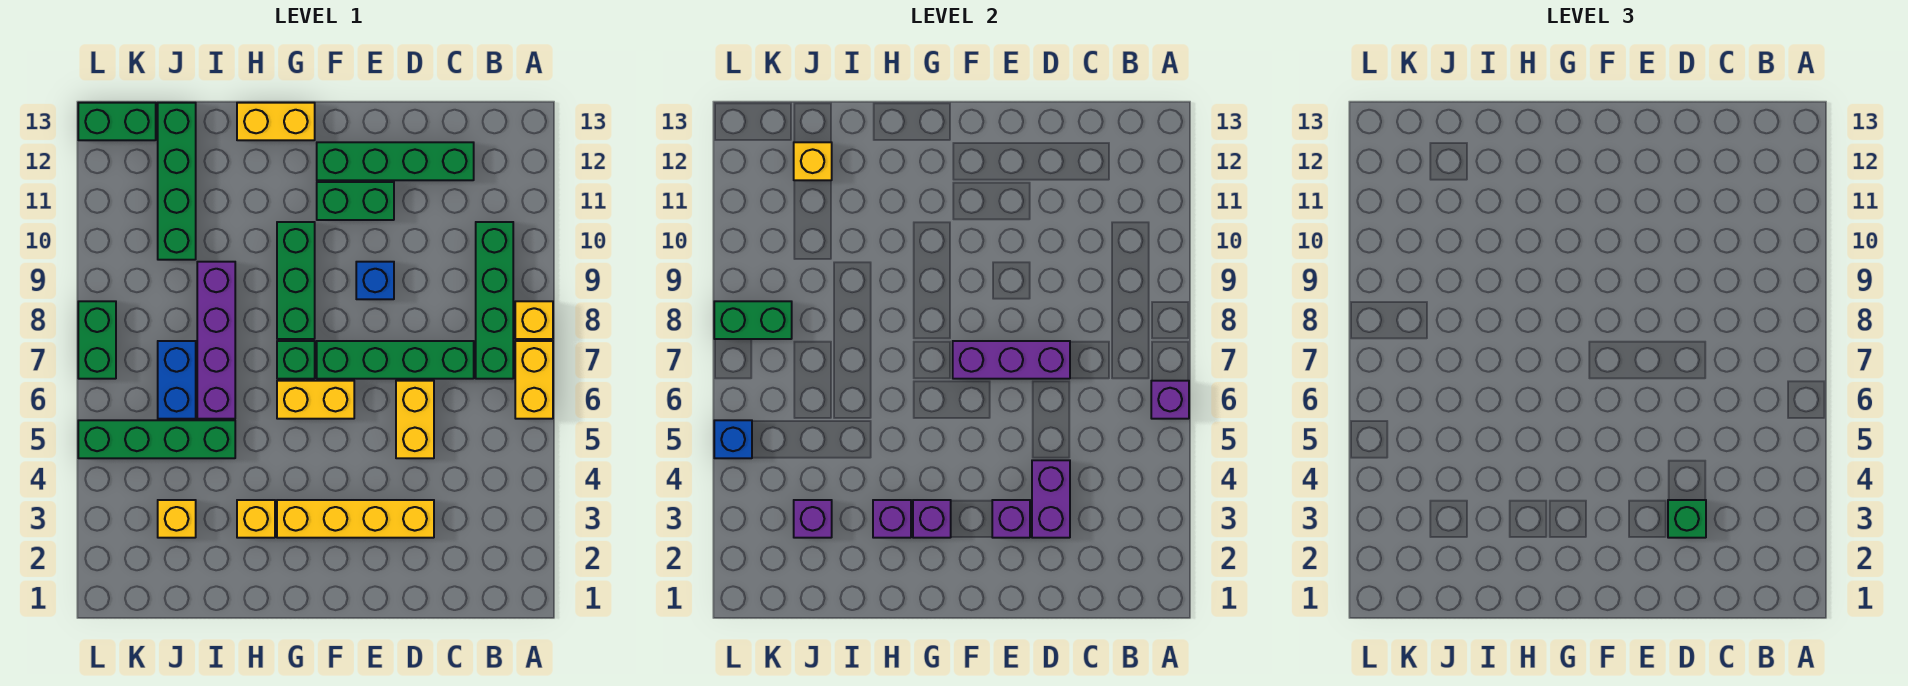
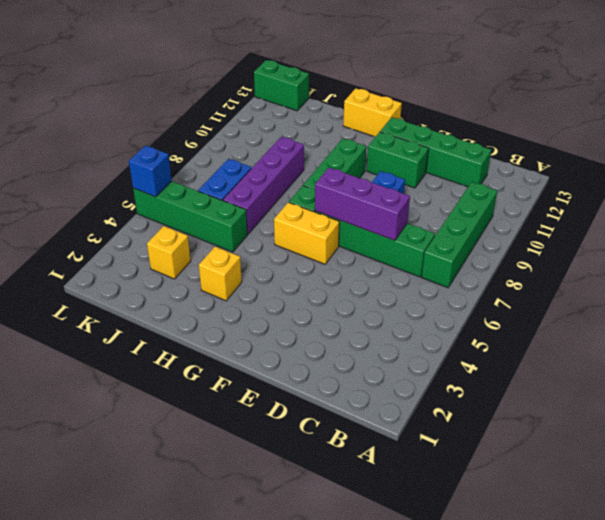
none -> yellow brick A6:A7 level 1
none -> yellow brick A8 level 1
none -> yellow brick D3:G3 level 1
none -> yellow brick D5:D6 level 1

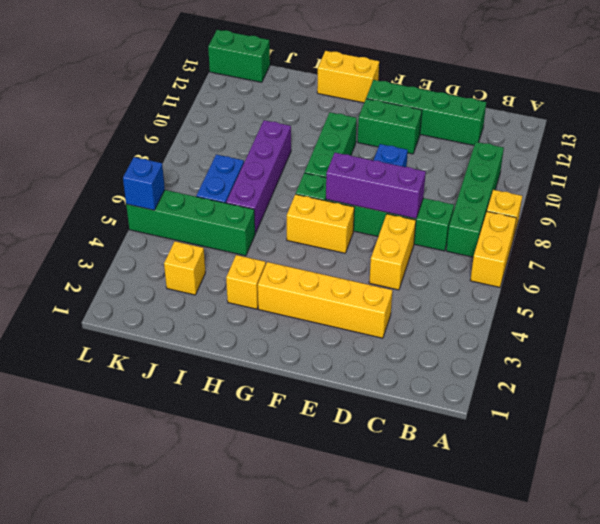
none -> green brick J10:J13 level 1
none -> green brick L7:L8 level 1
none -> purple brick A6 level 2
none -> purple brick D3:D4 level 2

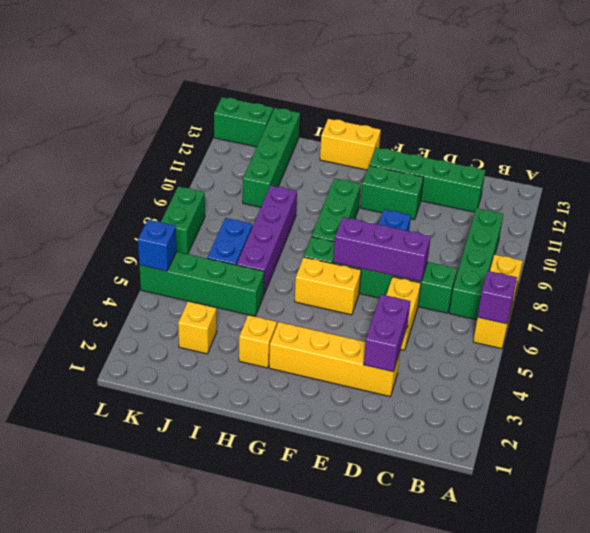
none -> purple brick E3 level 2
none -> purple brick G3 level 2
none -> purple brick H3 level 2
none -> purple brick J3 level 2

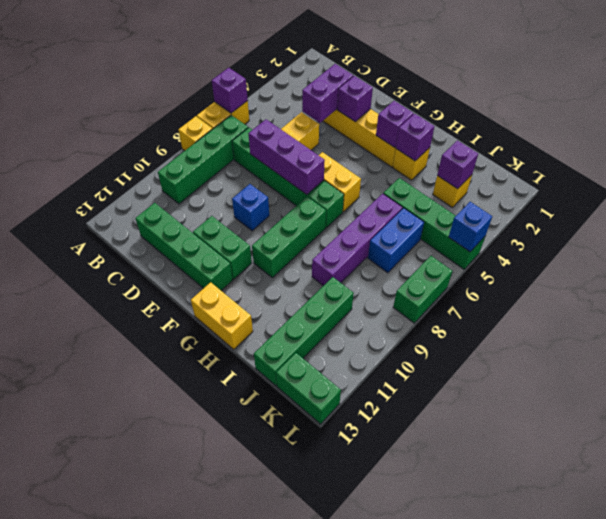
none -> yellow brick J12 level 2
none -> green brick K8:L8 level 2
none -> green brick D3 level 3

